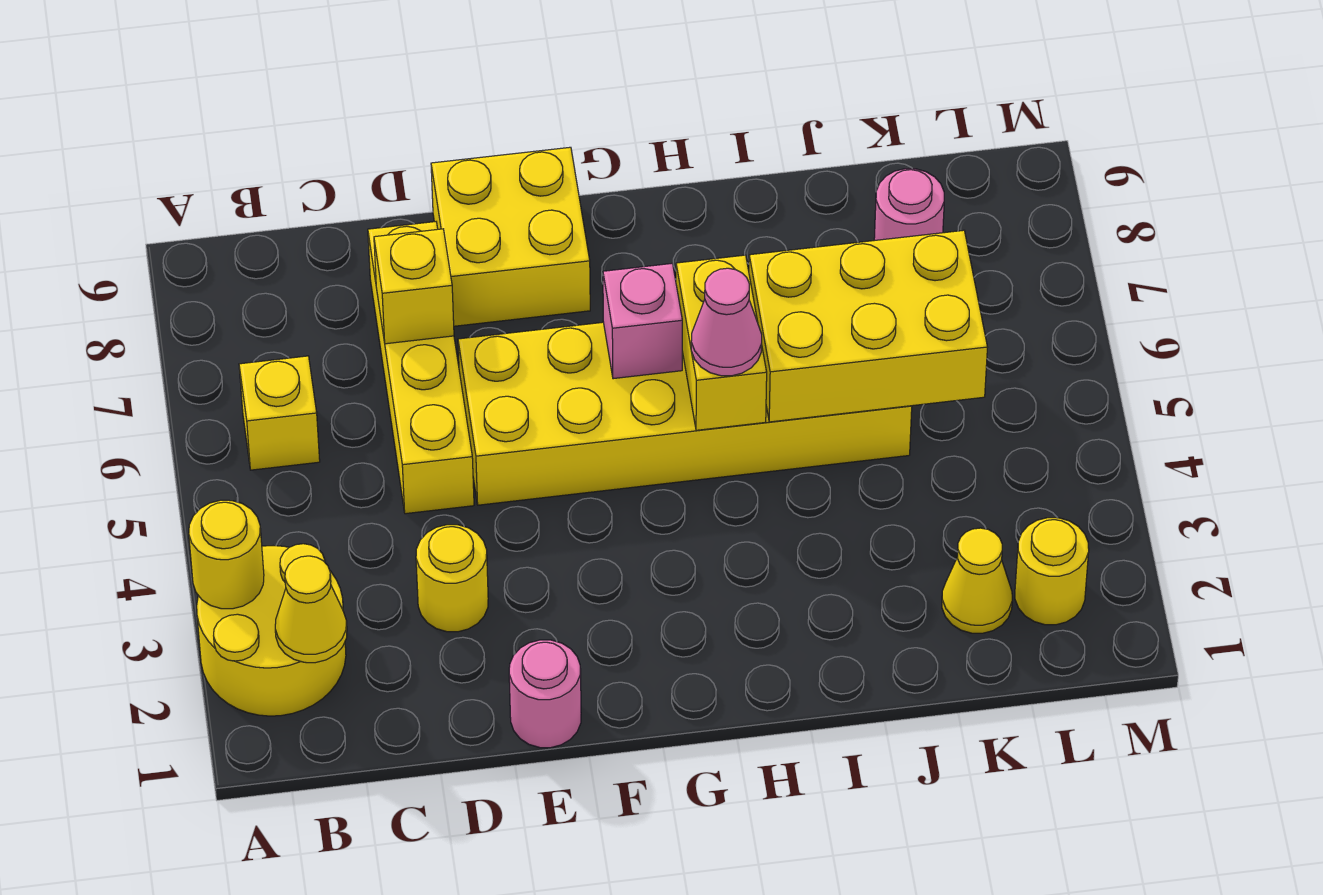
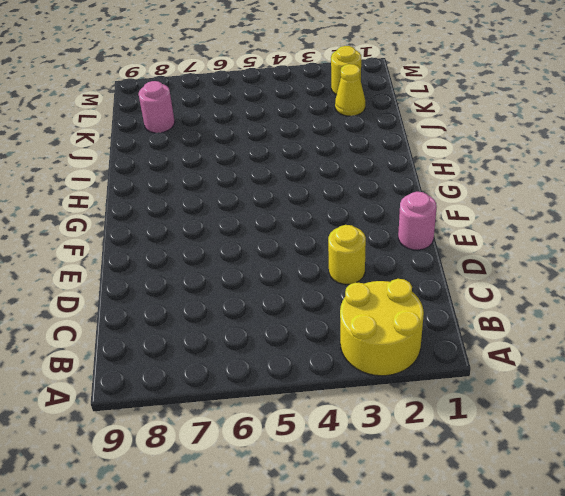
none -> yellow brick B6 level 1
none -> yellow brick D5:D8 level 1
none -> yellow brick E5:J6 level 1

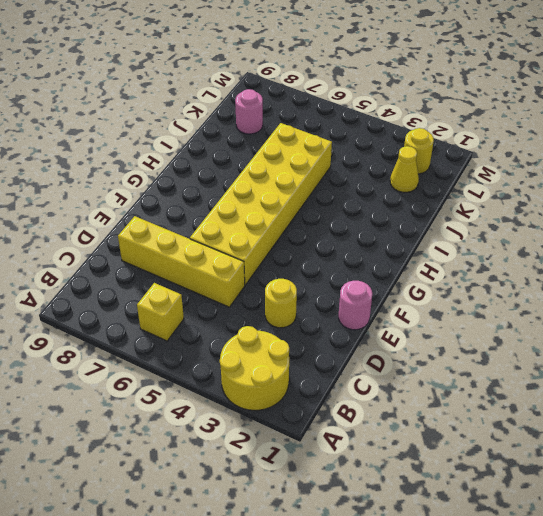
none -> yellow brick E8:F9 level 1
none -> yellow round brick A3 level 2
none -> yellow cone B2 level 2

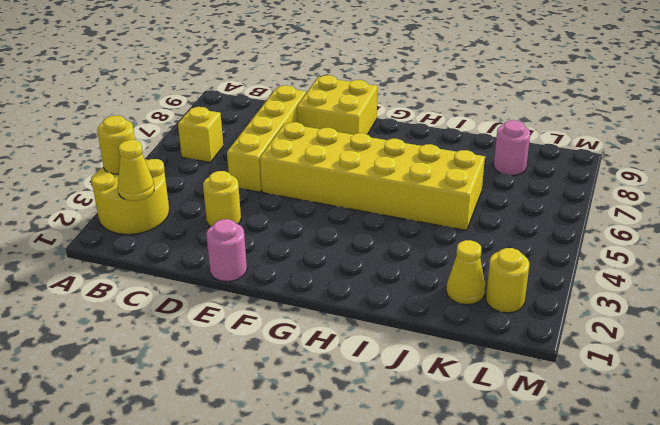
none -> yellow brick D7 level 2
none -> pink brick G6 level 2
none -> yellow brick H5:H6 level 2

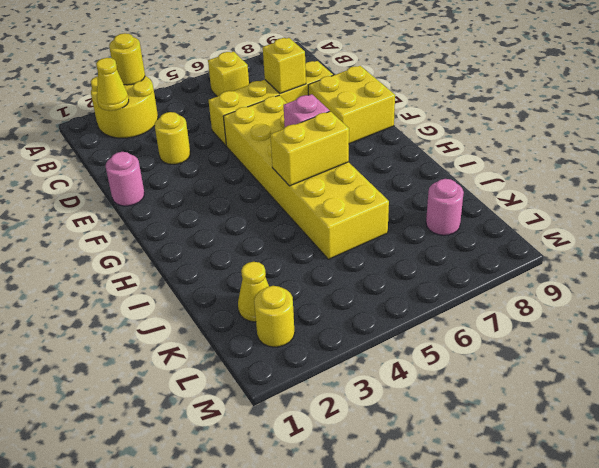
none -> yellow brick I5:K6 level 2
none -> pink cone H5 level 3

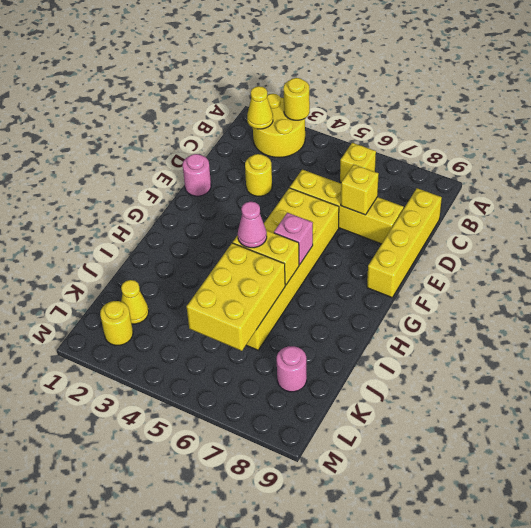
yellow brick C9:F9 level 1 -> yellow brick E8:F9 level 1

